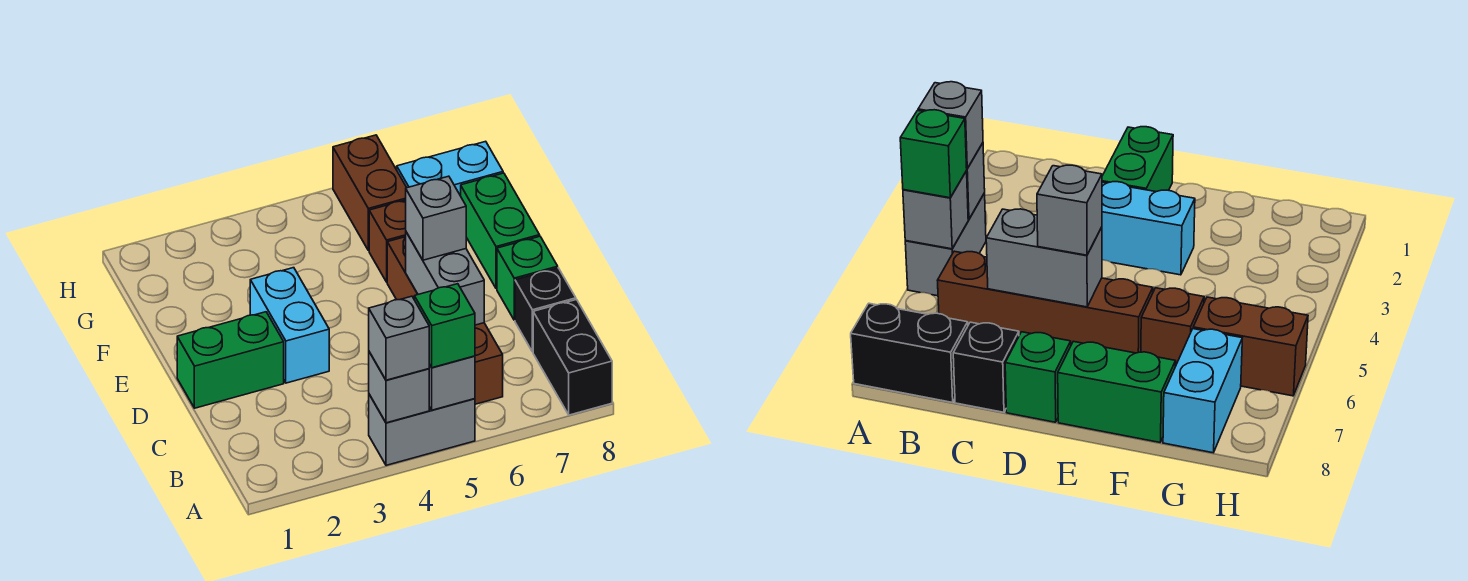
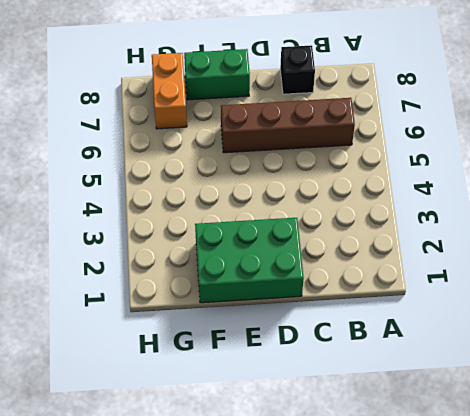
green brick D1:F2 level 1 -> green brick D1:D2 level 1
orange brick G7:G8 level 1 -> cyan brick G7:G8 level 1
none -> grey brick A4:A5 level 1
none -> black brick A8:B8 level 1
none -> cyan brick D3:E3 level 1

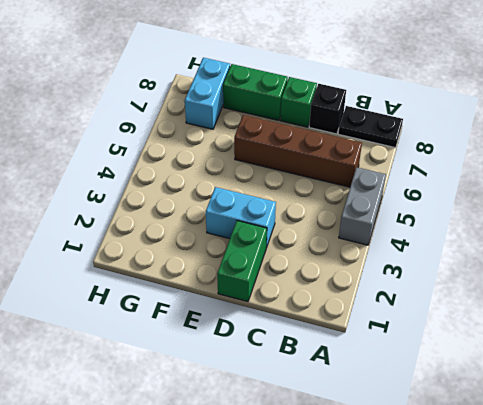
black plate A8:B8 level 1 -> black brick A8:B8 level 1
none -> brown brick F6 level 1
none -> brown brick G6:H6 level 1
none -> grey brick A4 level 2

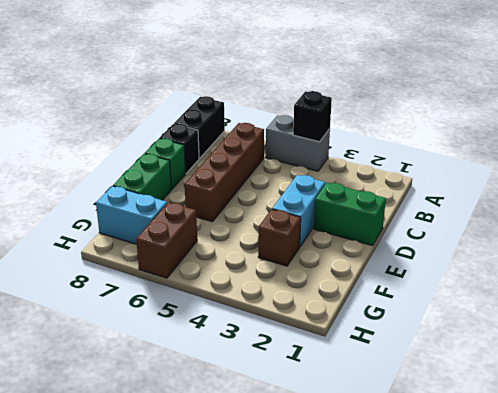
black brick A4 level 2 -> grey brick A4 level 2
brown brick F3 level 1 -> brown brick F6 level 1
none -> grey brick A5 level 2
none -> grey brick C6:D6 level 2
none -> grey brick A4 level 3

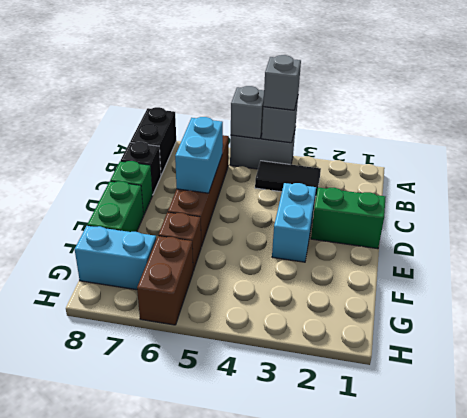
black tile B3:B4 level 1 -> none
cyan brick C6:D6 level 2 -> grey brick C6:D6 level 2
none -> green brick A5 level 3
none -> grey brick D6 level 3

